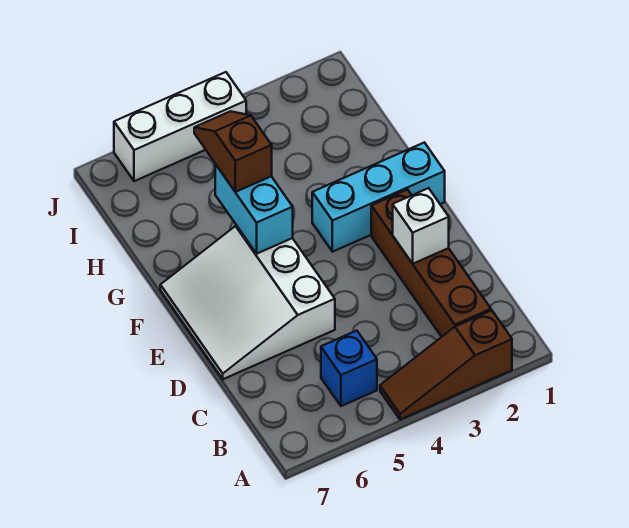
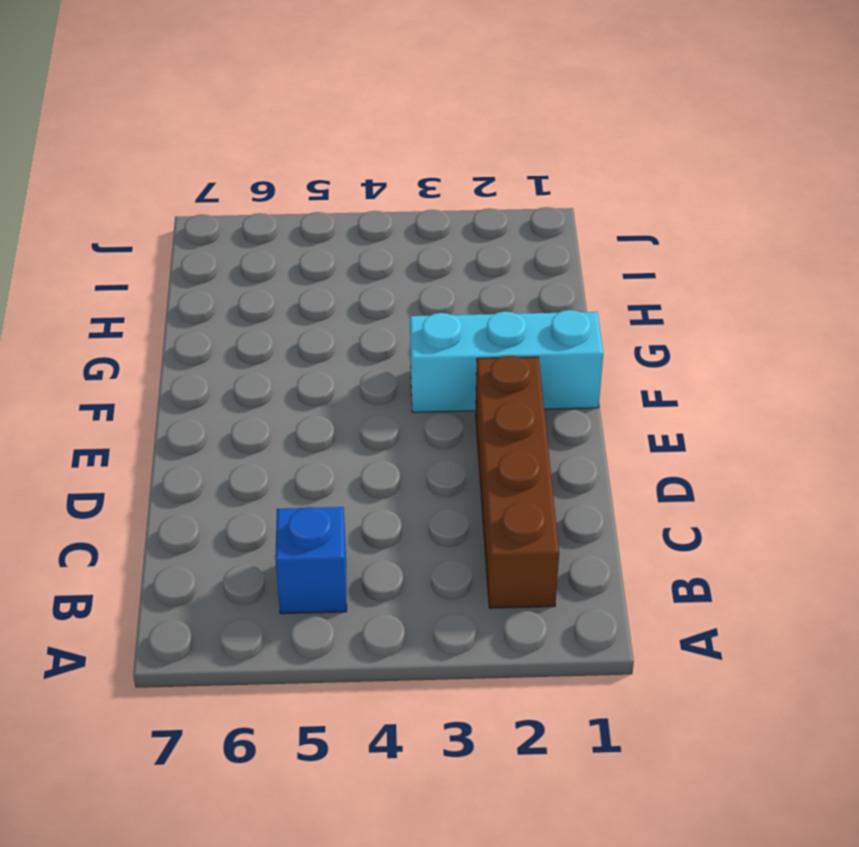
none -> brown slope A2:A4 level 1 top 2
none -> white slope D5:F7 level 1 top 5

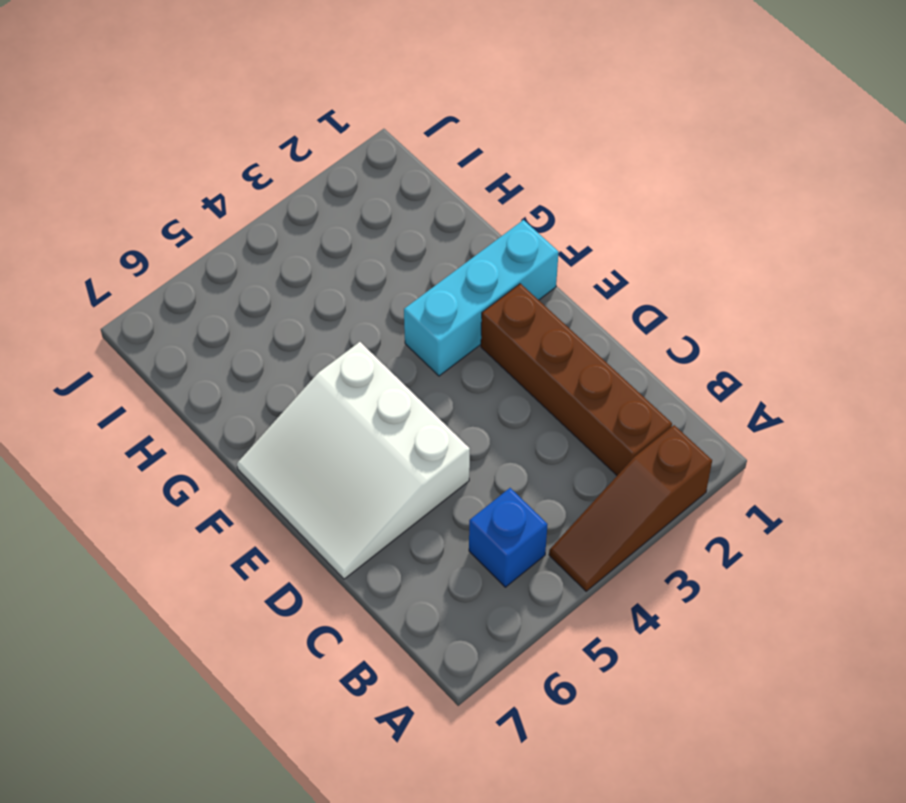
none -> white brick J4:J6 level 1
none -> white brick D2 level 2

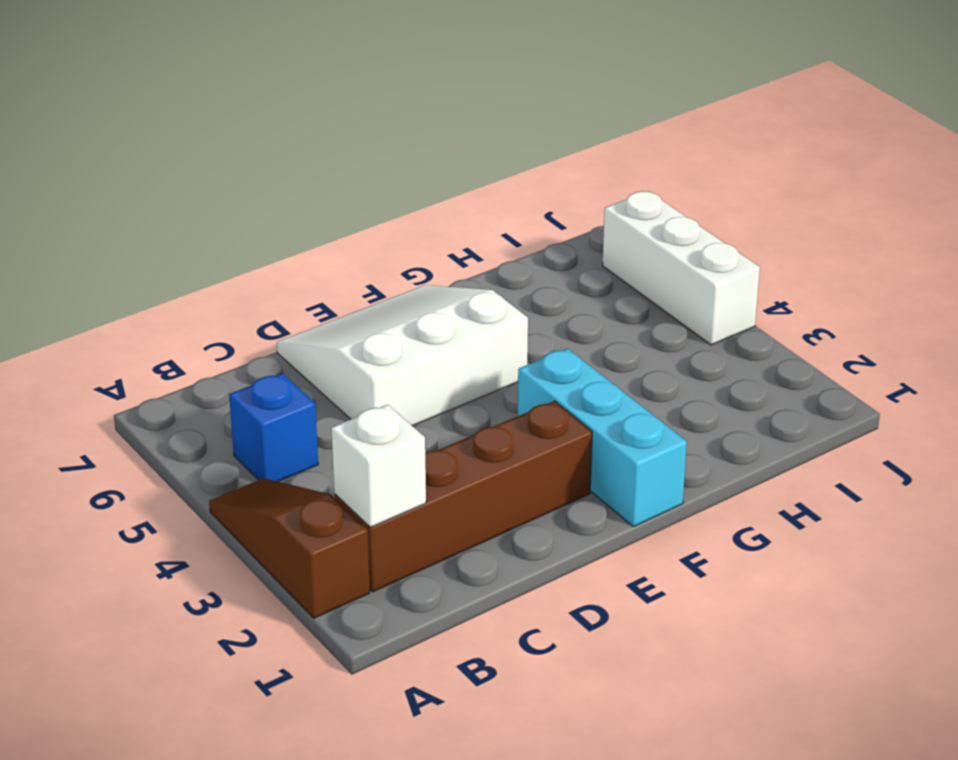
white brick B2 level 2 -> white brick D2 level 2
none -> cyan brick F5:G5 level 2
none -> brown slope G5:H5 level 3 top G

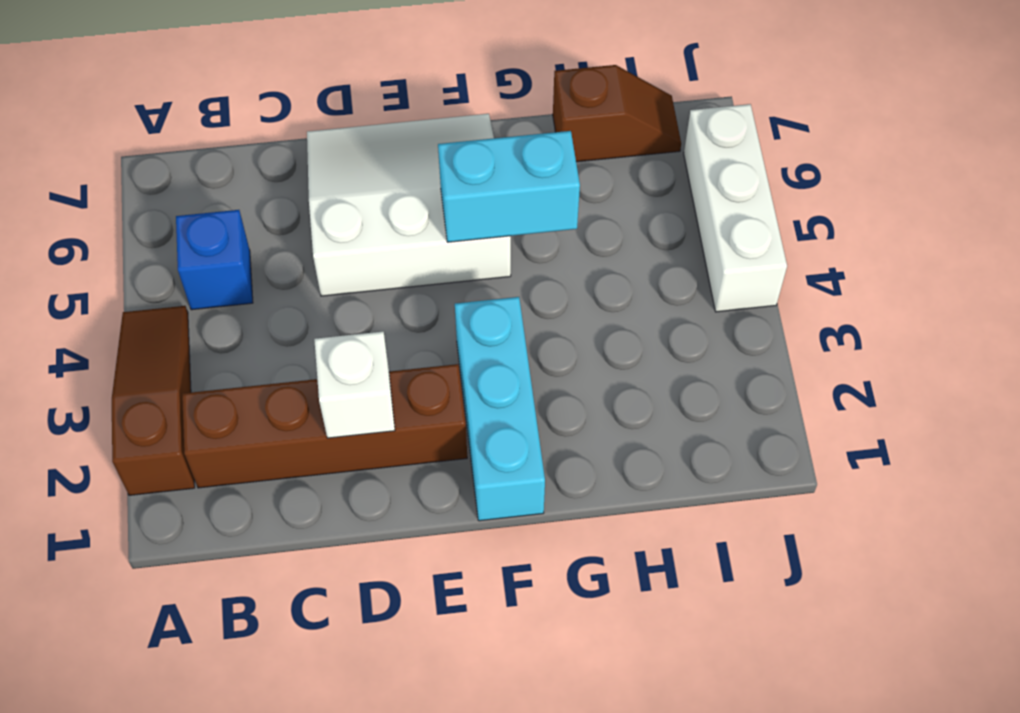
brown slope H7:I7 level 1 top H -> brown slope G5:H5 level 3 top G

